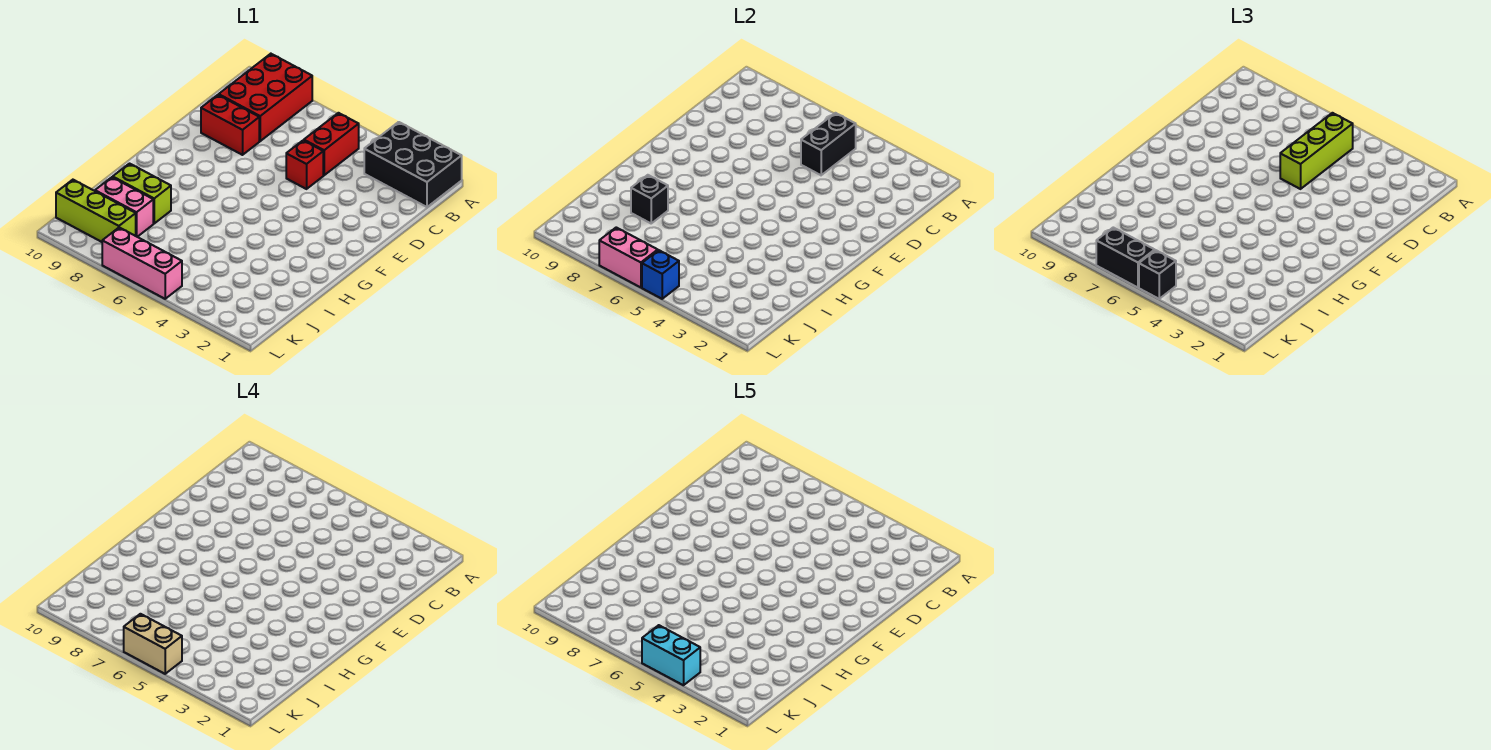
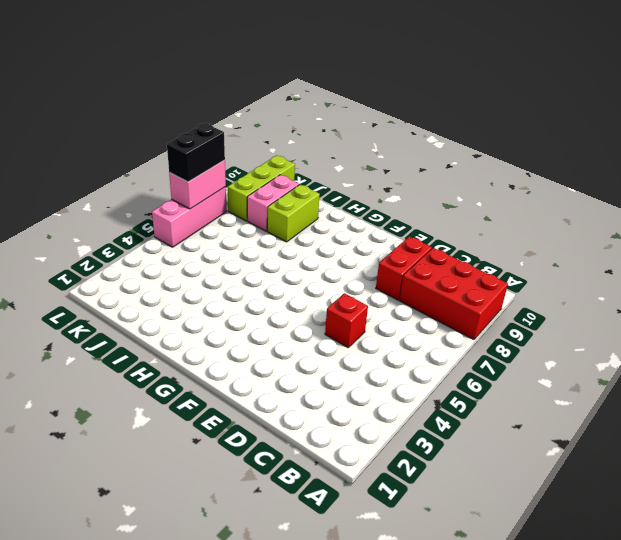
none -> black brick A1:B3 level 1
none -> red brick B5:C5 level 1
none -> black brick B5:C5 level 2

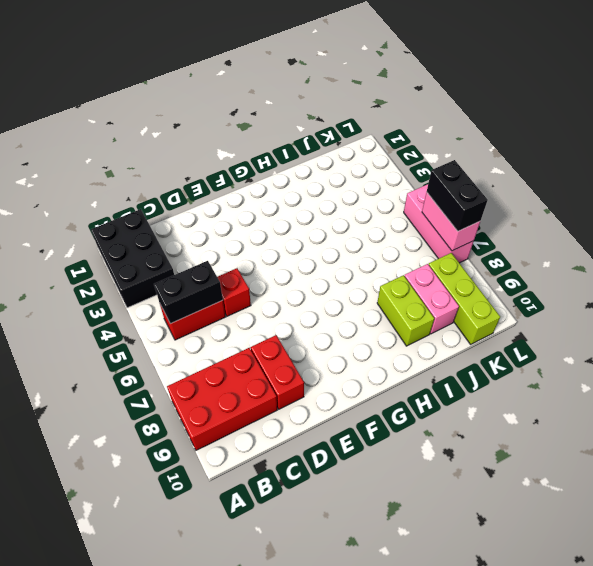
none -> black brick I8 level 2
none -> blue brick L5 level 2
none -> lime brick B5:D5 level 3

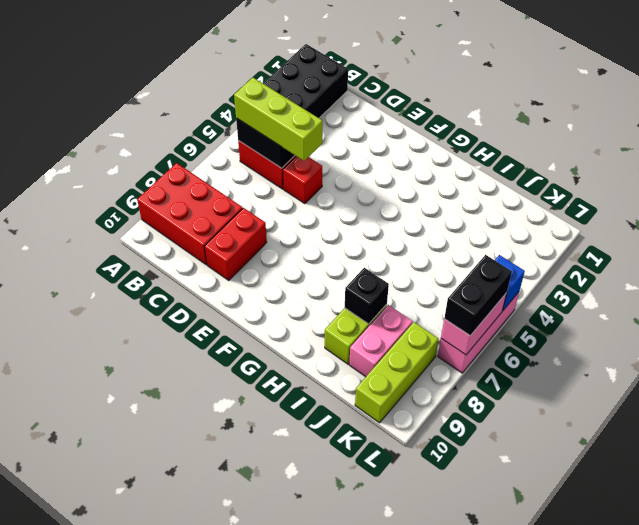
none -> black brick L5 level 3
none -> tan brick L5:L6 level 4
none -> cyan brick L4:L5 level 5

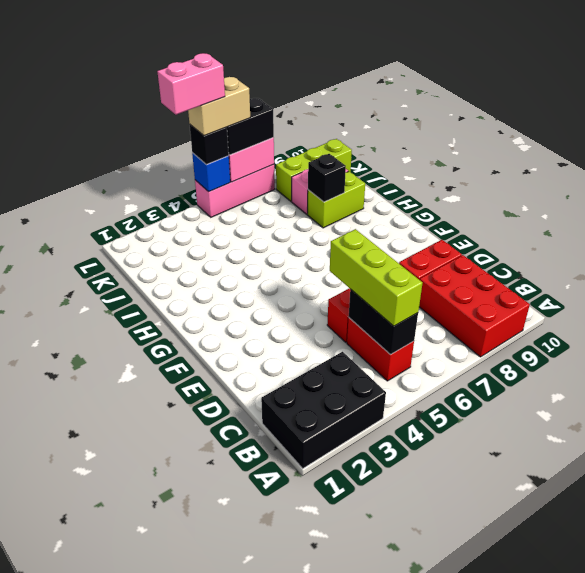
pink brick L4:L5 level 5 -> cyan brick L4:L5 level 5

